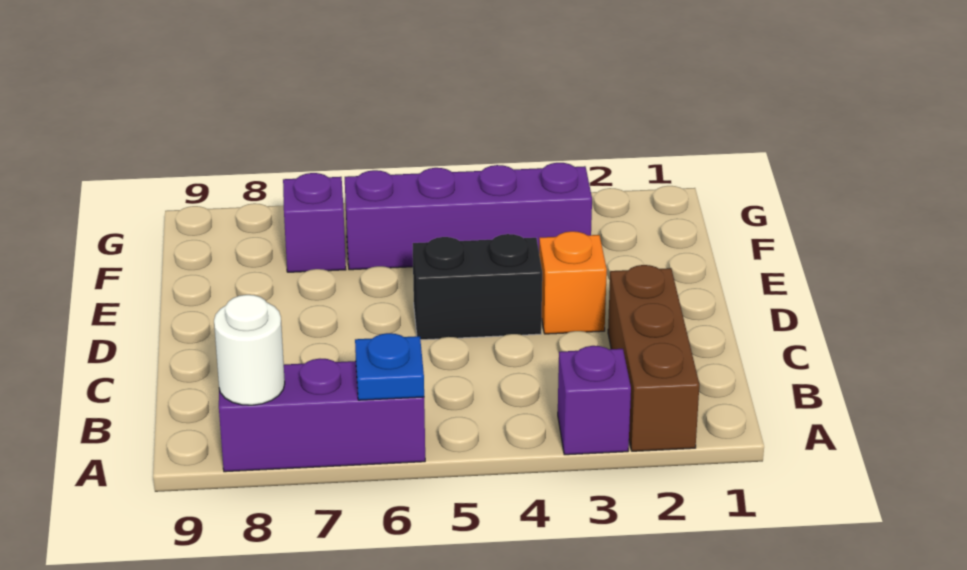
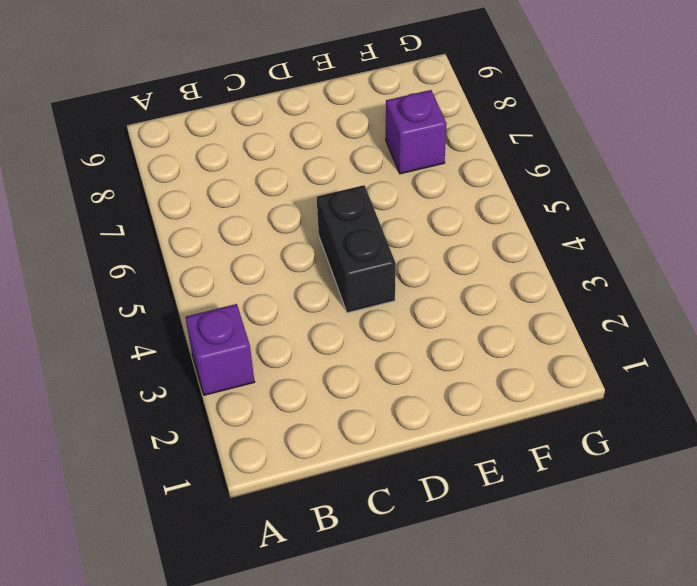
none -> brown brick A2:C2 level 1
none -> purple brick A6:A8 level 1

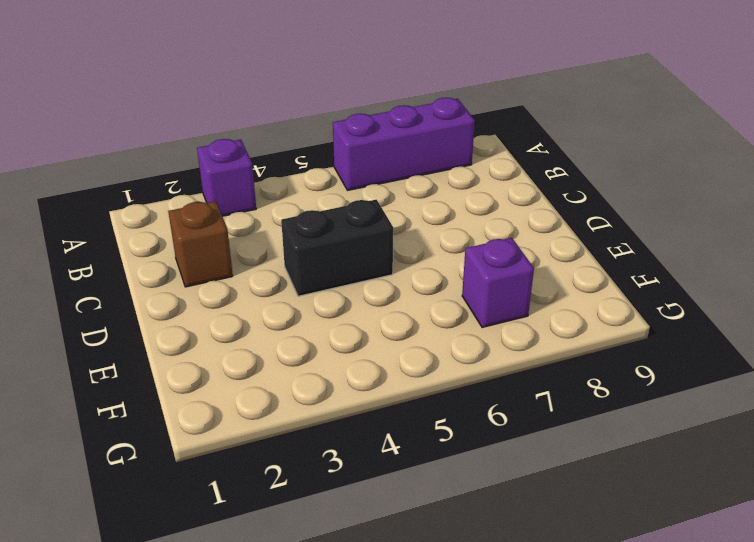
brown brick C2 level 1 -> brown brick A2:C2 level 1
none -> orange brick D3 level 1
none -> purple brick F3:F6 level 1

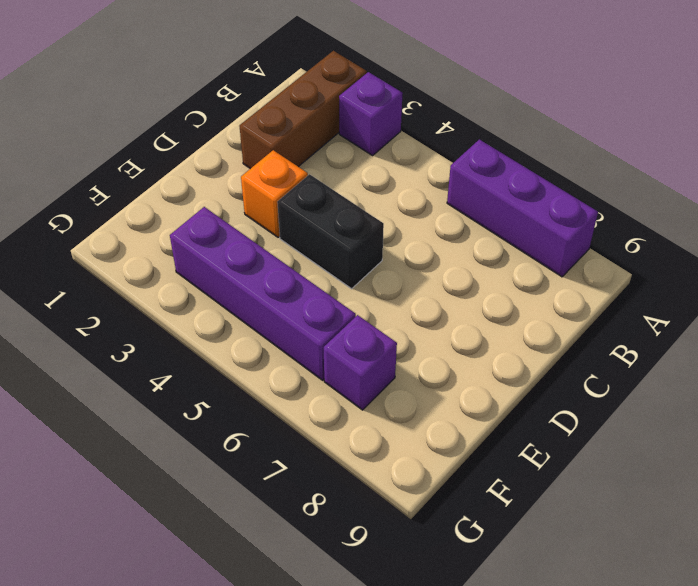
none -> blue plate A6 level 2
none -> white round brick A8 level 2

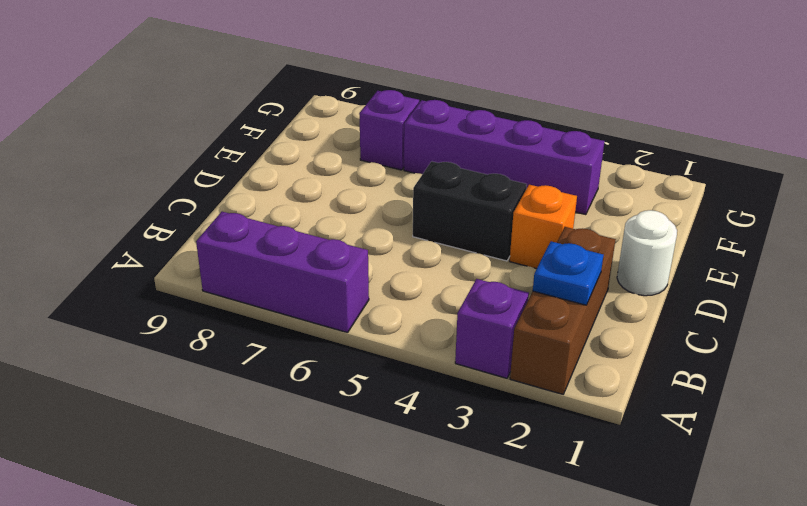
blue plate B2 level 2 -> blue plate A6 level 2
white round brick D1 level 1 -> white round brick A8 level 2

